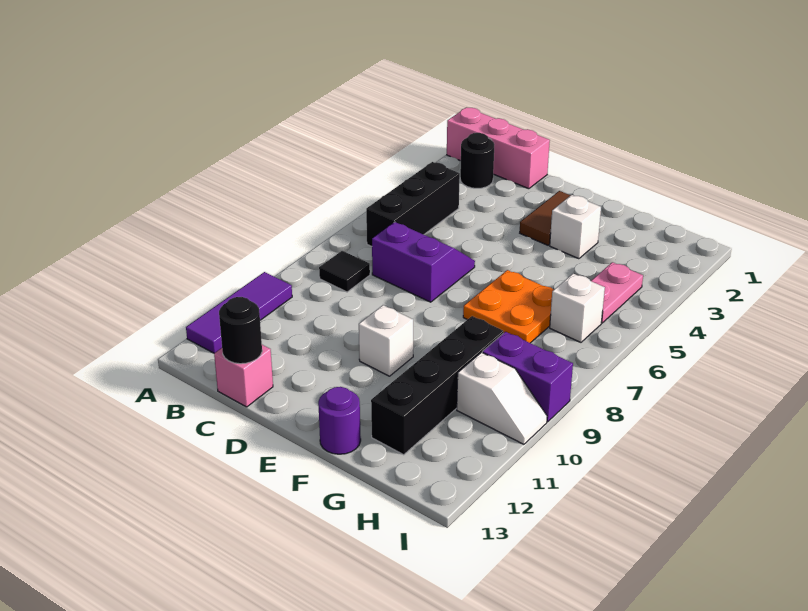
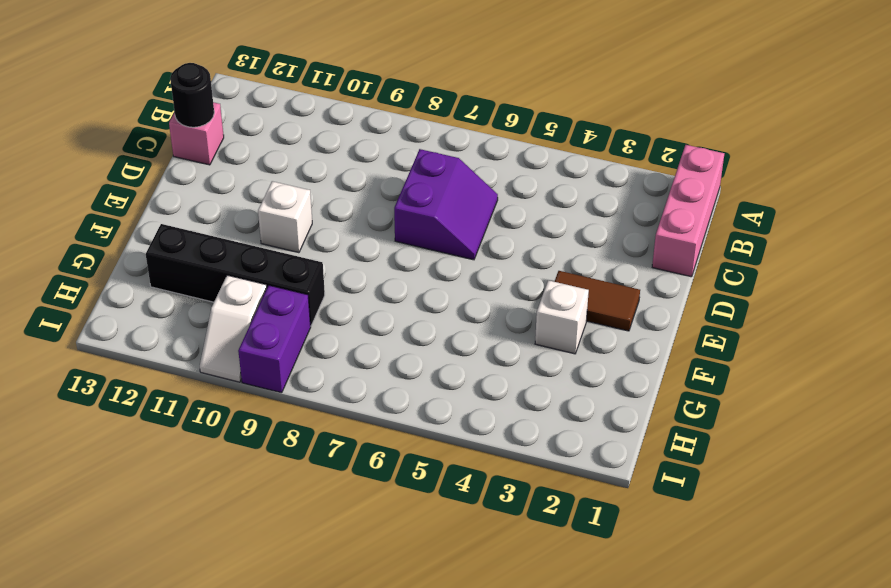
none -> purple tile A10:A12 level 1
none -> black round brick B2 level 1
none -> black brick B4:B6 level 1

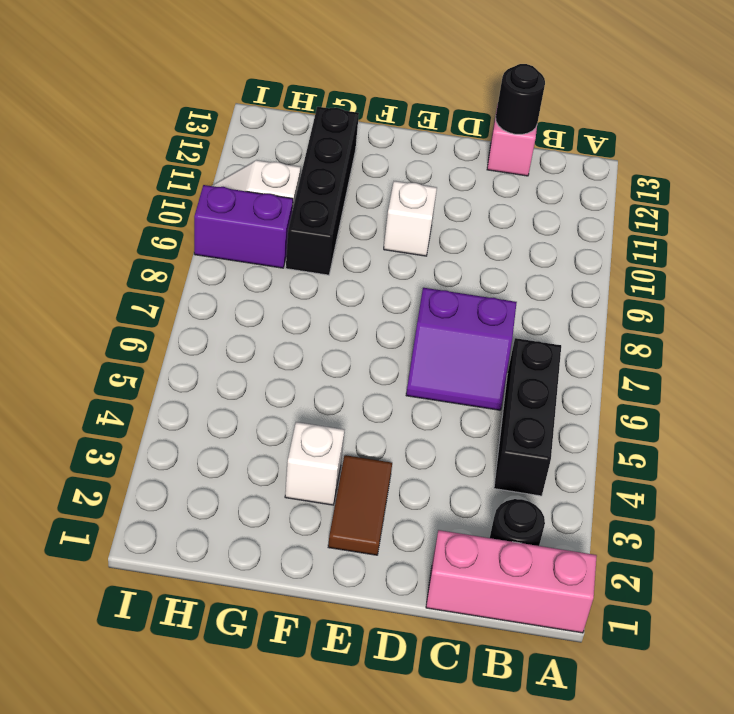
none -> purple tile A10:A12 level 1
none -> black tile B8 level 1
none -> orange plate F6:G7 level 1

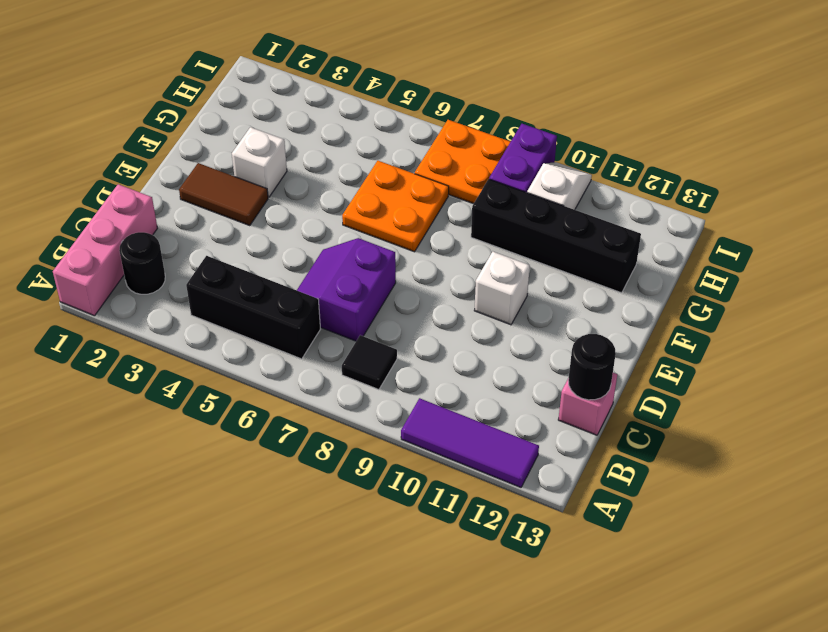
orange plate H7:I8 level 1 -> none
none -> purple round brick F13 level 1
none -> pink plate H4:H5 level 1
none -> white brick H6 level 1

